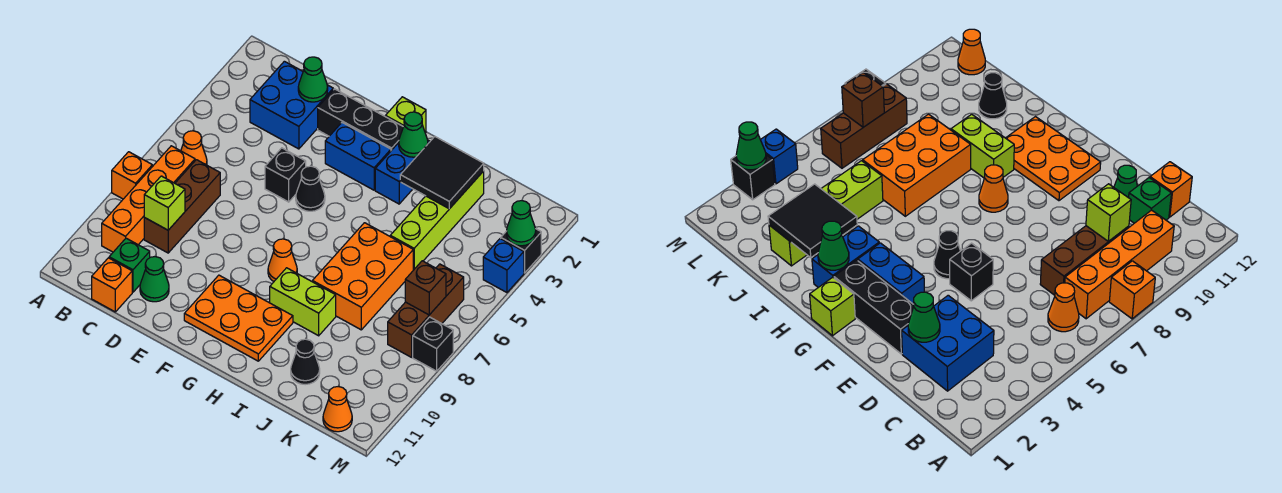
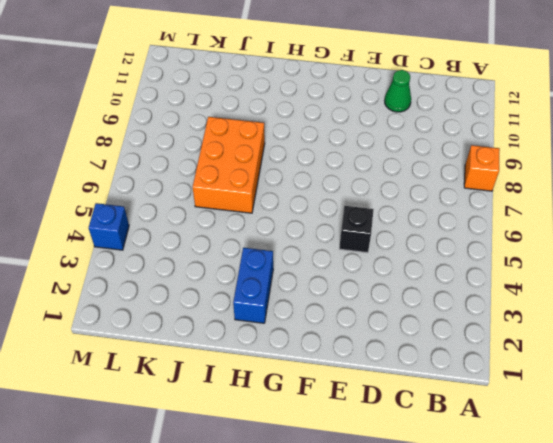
none -> orange cone B6 level 1
none -> orange brick B7:B10 level 1
none -> blue brick C2:D3 level 1
none -> brown brick C7:C9 level 1

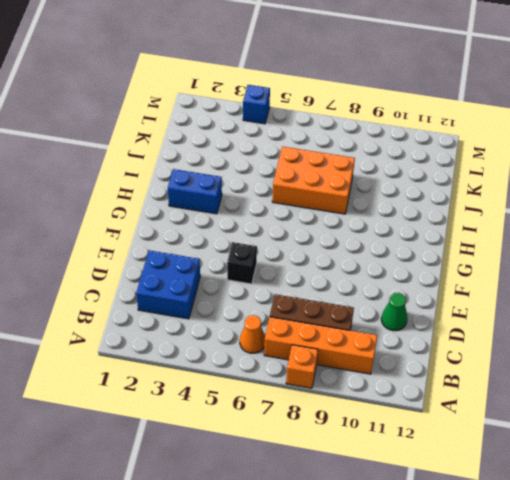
none -> green brick C11 level 1
none -> orange brick C12 level 1
none -> black brick E2:G2 level 1
none -> blue brick F3:G3 level 1

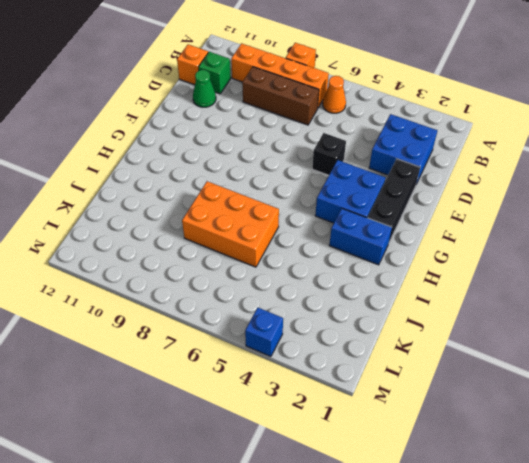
blue brick F3:G4 level 1 -> blue brick F3:G3 level 1
none -> black cone F5 level 1
none -> orange plate F10:H11 level 1
none -> lime brick G1 level 1
none -> orange cone G8 level 1

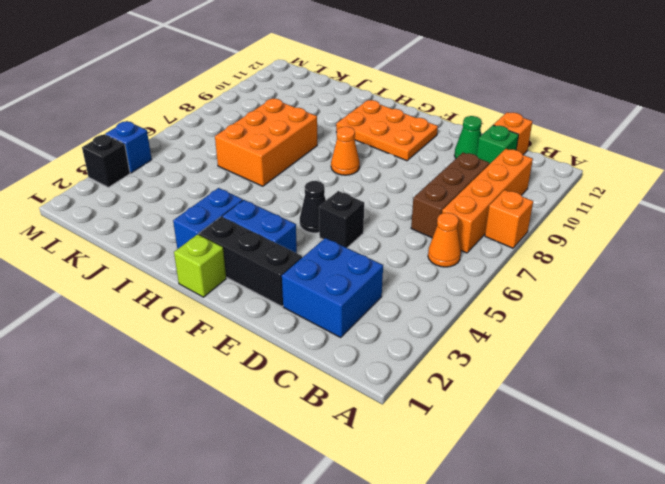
none -> lime brick H9:I9 level 1
none -> lime brick J2:J5 level 1
none -> black cone J11 level 1
none -> brown brick L6:L8 level 1

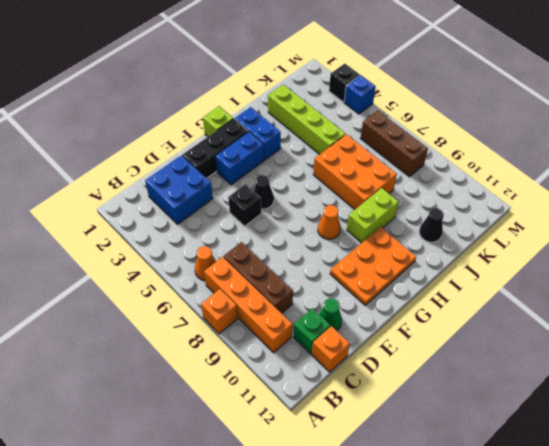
none -> orange cone L12 level 1
none -> black brick M8 level 1
none -> lime brick C9 level 2
none -> green cone D2 level 2

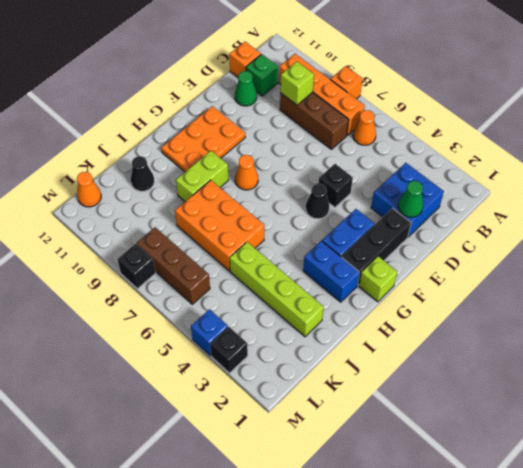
none -> green cone H2 level 2
none -> black tile I2:J3 level 2
none -> brown brick L7 level 2
none -> green cone M3 level 2

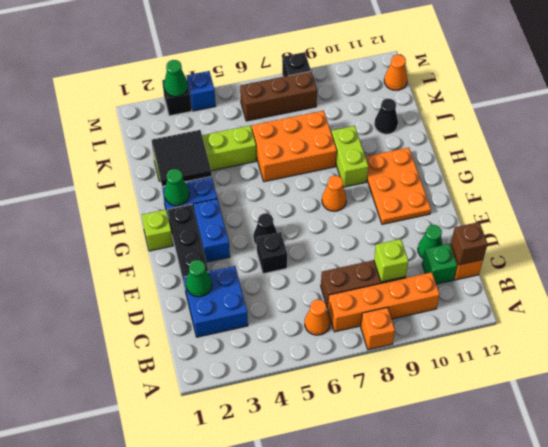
brown brick C12 level 2 -> brown brick L7 level 2

